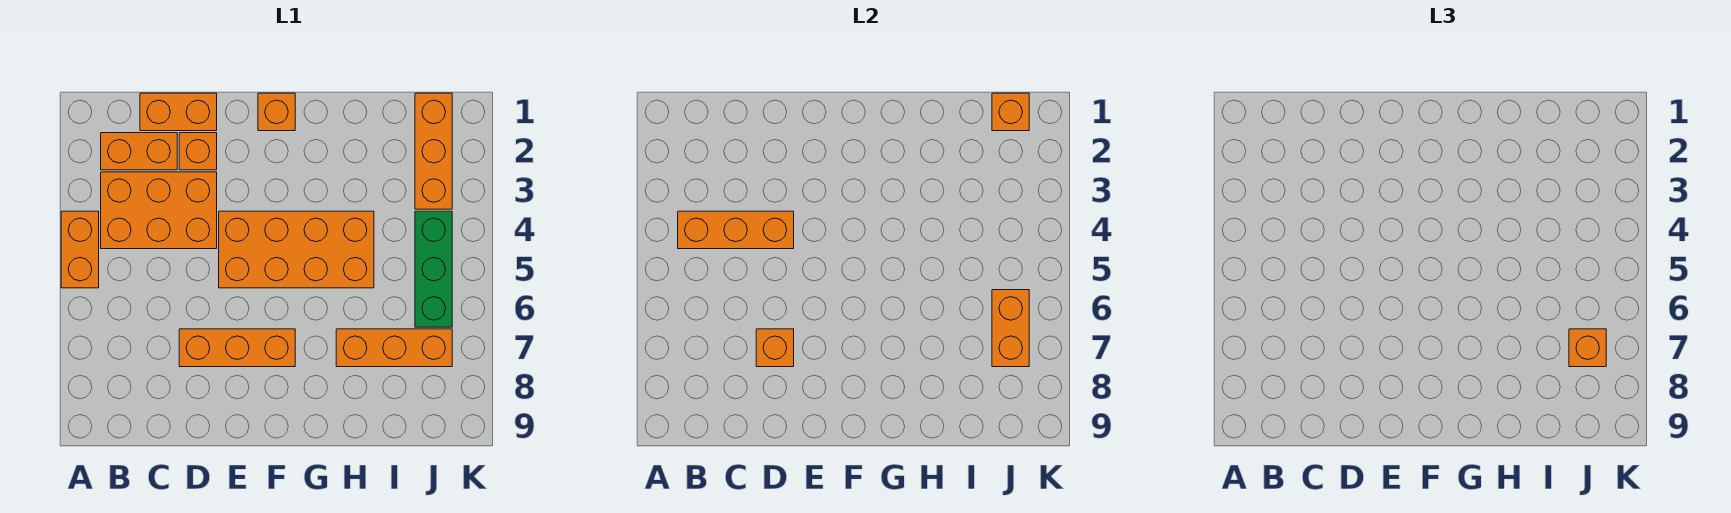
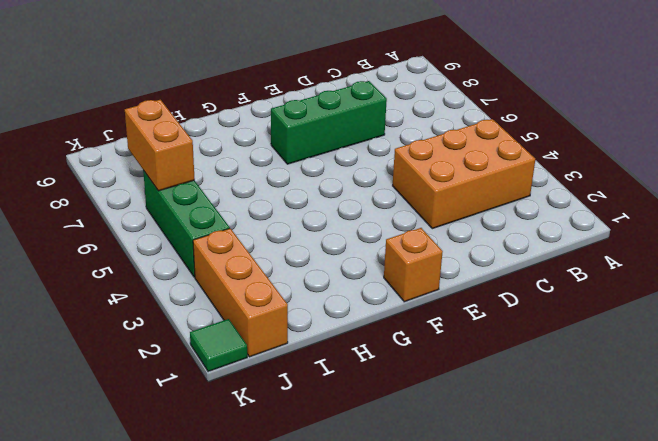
green brick D7:F7 level 1 -> orange brick D7:F7 level 1
green tile K1 level 1 -> none
none -> orange brick A4:A5 level 1
none -> orange brick B2:C2 level 1
none -> orange brick C1:D1 level 1

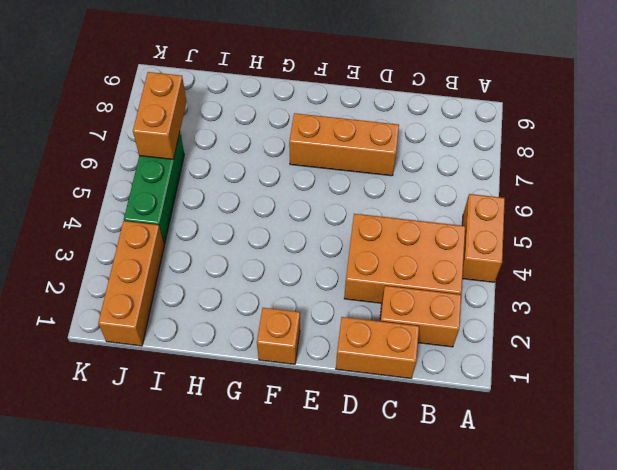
none -> orange brick D2 level 1
none -> orange brick E4:H5 level 1
none -> orange brick H7:J7 level 1

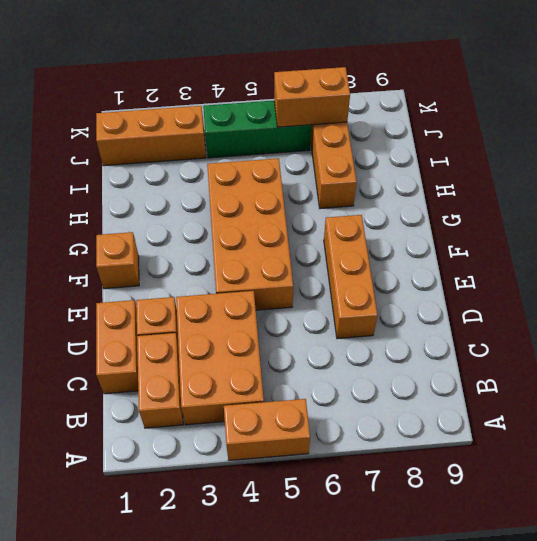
none -> orange brick B4:D4 level 2
none -> orange brick D7 level 2
none -> orange brick J1 level 2

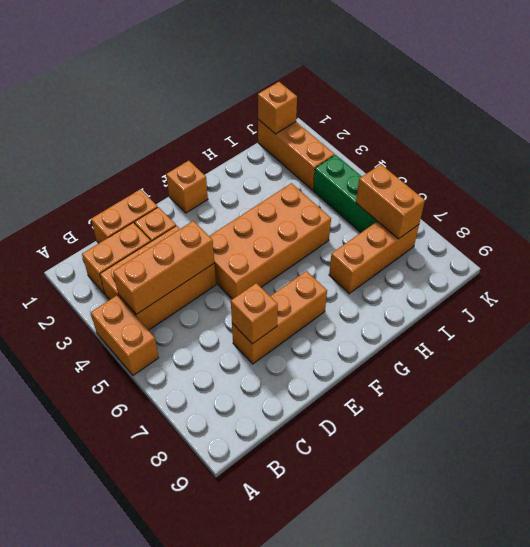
none -> orange brick J7 level 3

